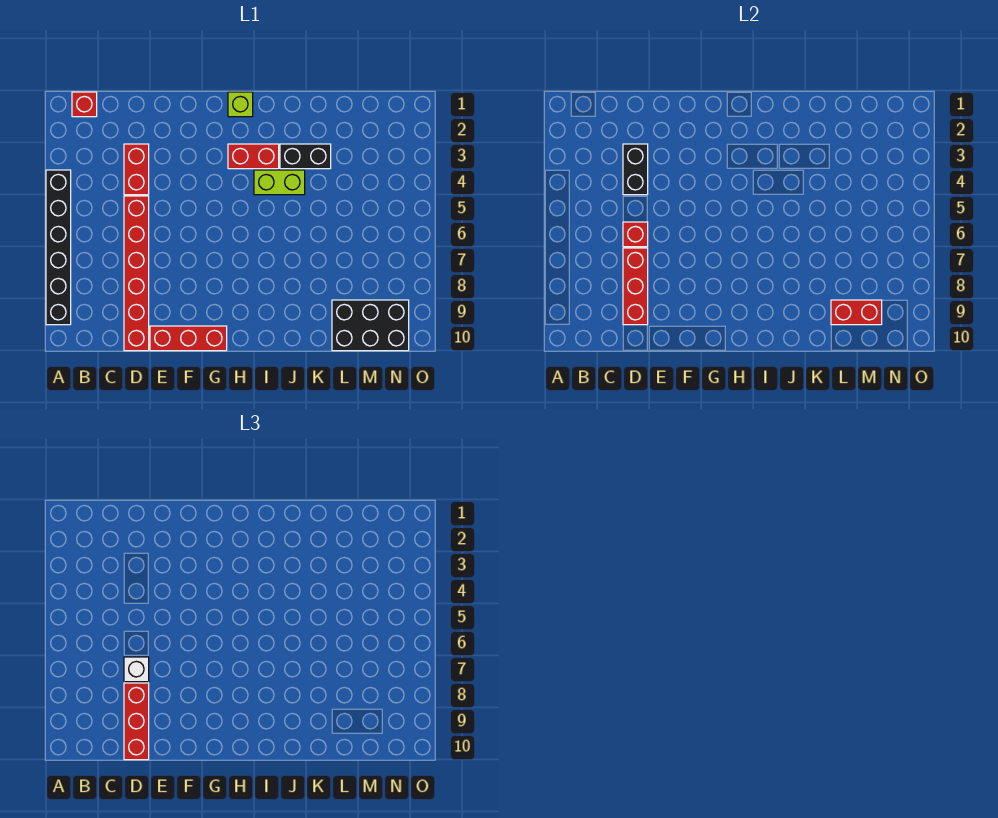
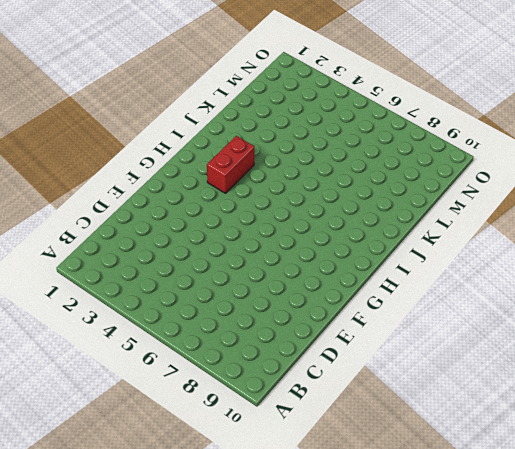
none -> black brick A4:A9 level 1
none -> red brick B1 level 1
none -> red brick D3:D4 level 1

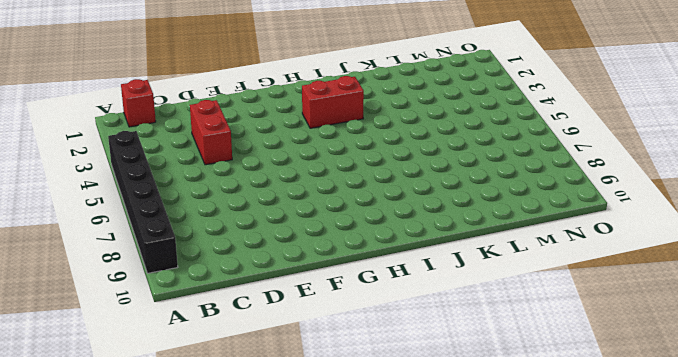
none -> red brick D5:D10 level 1
none -> red brick E10:G10 level 1
none -> lime brick H1 level 1

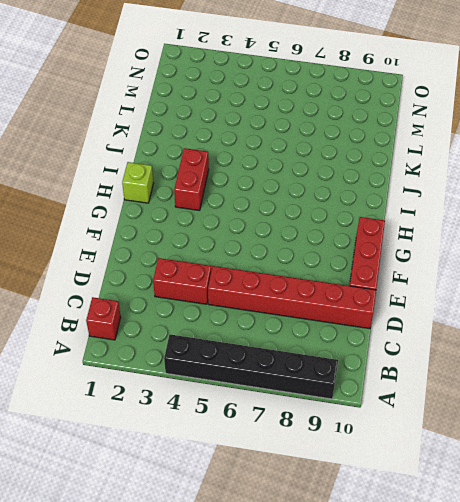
none -> lime brick I4:J4 level 1
none -> black brick J3:K3 level 1
none -> black brick L9:N10 level 1

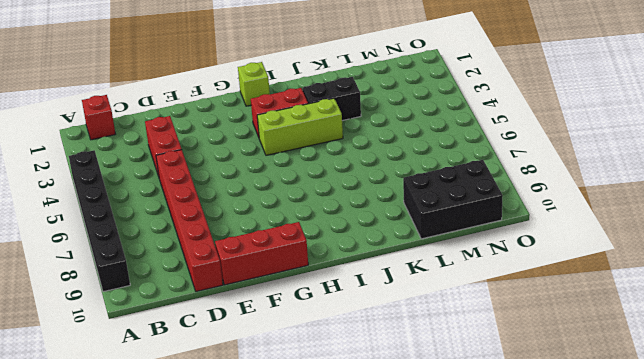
lime brick H4:J4 level 1 -> lime brick I4:J4 level 1
none -> black brick D3:D4 level 2
none -> red brick D6 level 2
none -> red brick D7:D9 level 2

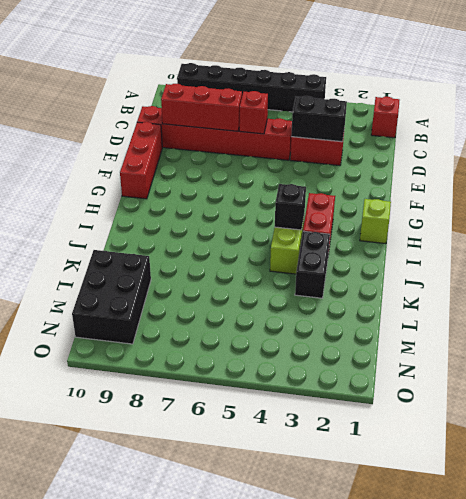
black brick I4 level 2 -> none
none -> red brick L9:M9 level 2
none -> white brick D7 level 3
none -> red brick D8:D10 level 3

